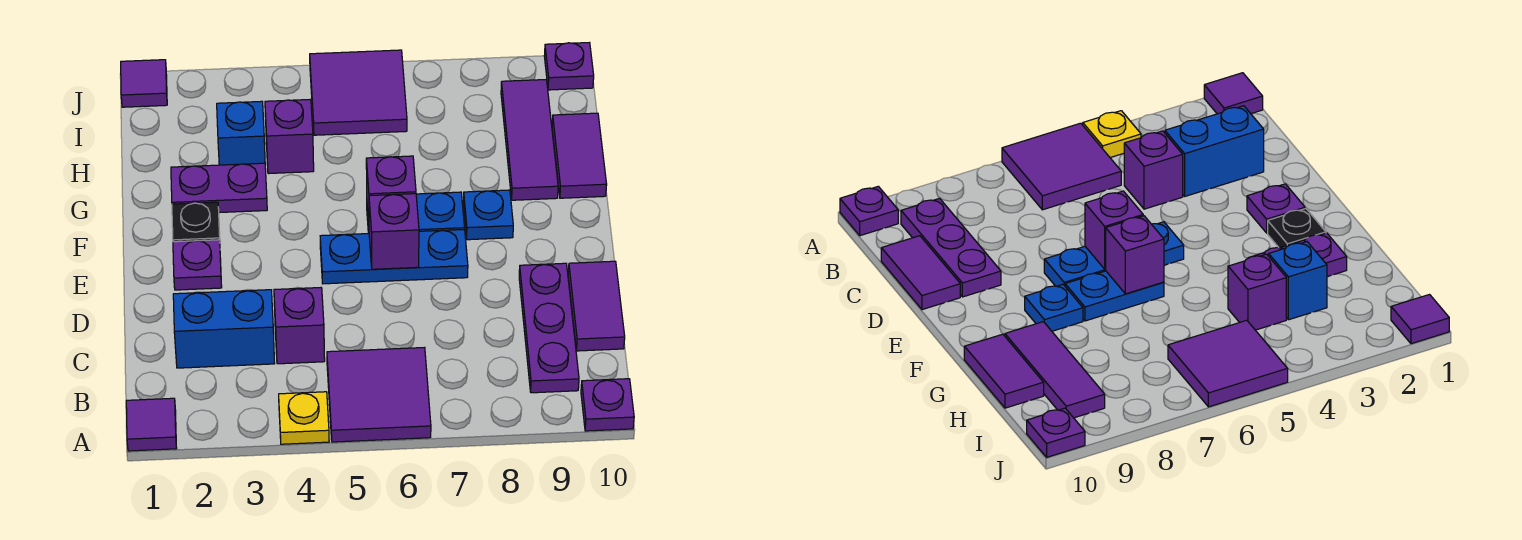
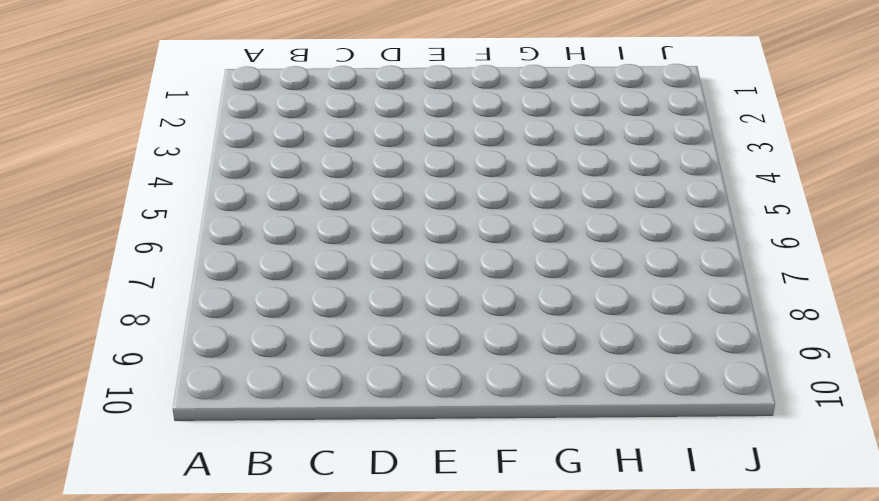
none -> purple tile A1 level 1
none -> yellow plate A4 level 1
none -> purple tile A5:B6 level 1

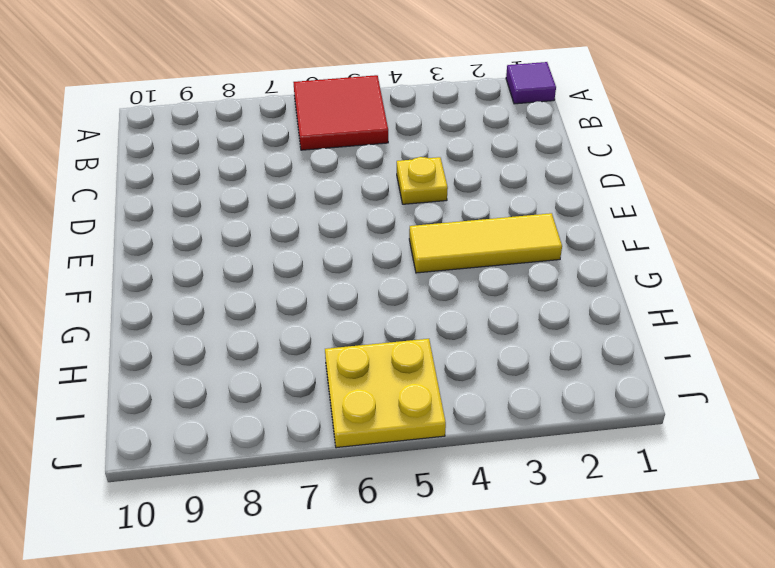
red tile A5:B6 level 1 -> purple tile A5:B6 level 1
yellow plate D4 level 1 -> yellow plate A4 level 1
yellow tile F2:F4 level 1 -> black plate F2 level 1
yellow plate I5:J6 level 1 -> purple tile I5:J6 level 1
none -> purple plate A10 level 1
none -> purple plate B9:D9 level 1
none -> blue brick C2:C3 level 1

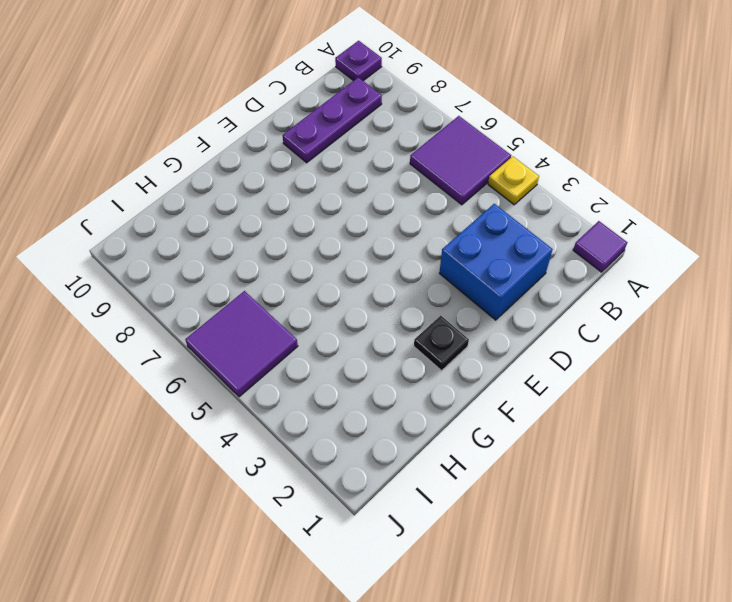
blue brick C2:D3 level 1 -> blue brick C2:C3 level 1
none -> purple brick C4 level 1
none -> purple tile C10:D10 level 1
none -> purple plate E2 level 1

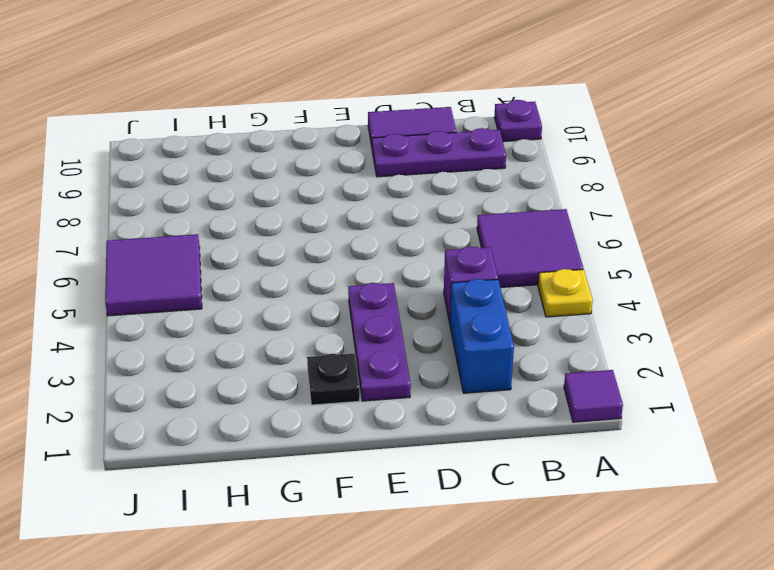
purple plate E2:E4 level 1 -> purple plate E2 level 1
none -> blue plate E5:E7 level 1
none -> blue plate F6:F7 level 1
none -> blue plate F8 level 1

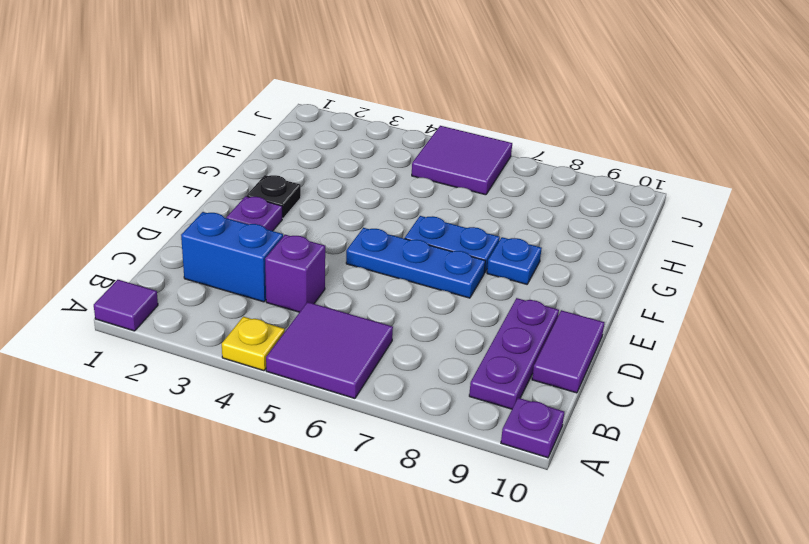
none -> purple plate G2:G3 level 1
none -> purple tile G9:I9 level 1
none -> purple tile G10:H10 level 1

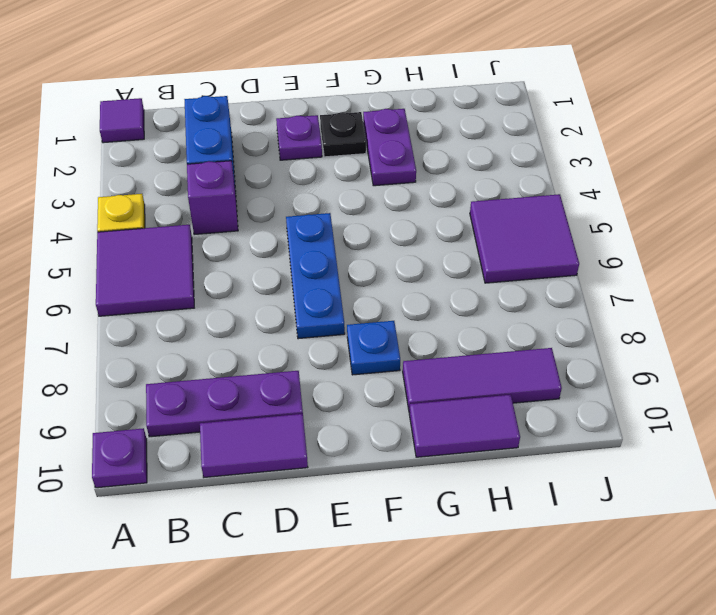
none -> blue plate F6:F7 level 1
none -> blue brick H3 level 1
none -> purple brick H4 level 1

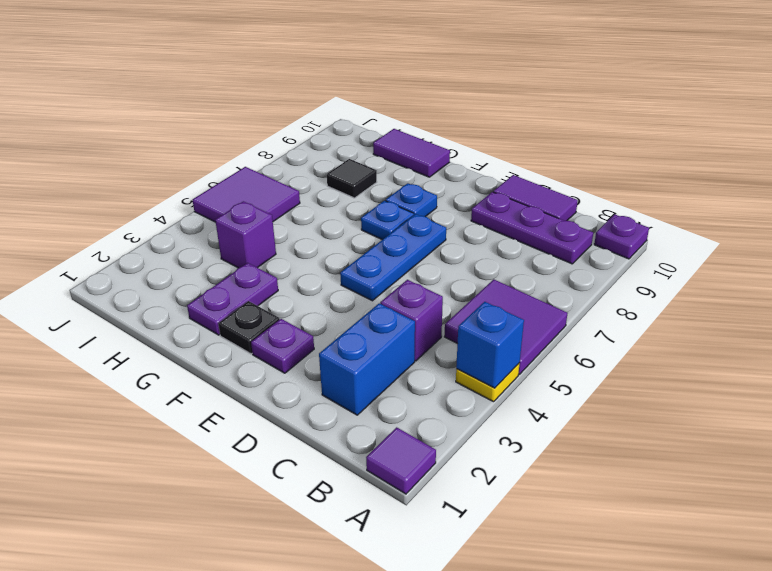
blue brick A4 level 2 -> blue brick H3 level 1
blue plate F7 level 1 -> blue plate F6:F7 level 1
black tile H8 level 1 -> none
none -> purple tile G9:I9 level 1
none -> purple tile J1 level 1
none -> purple plate J10 level 1

